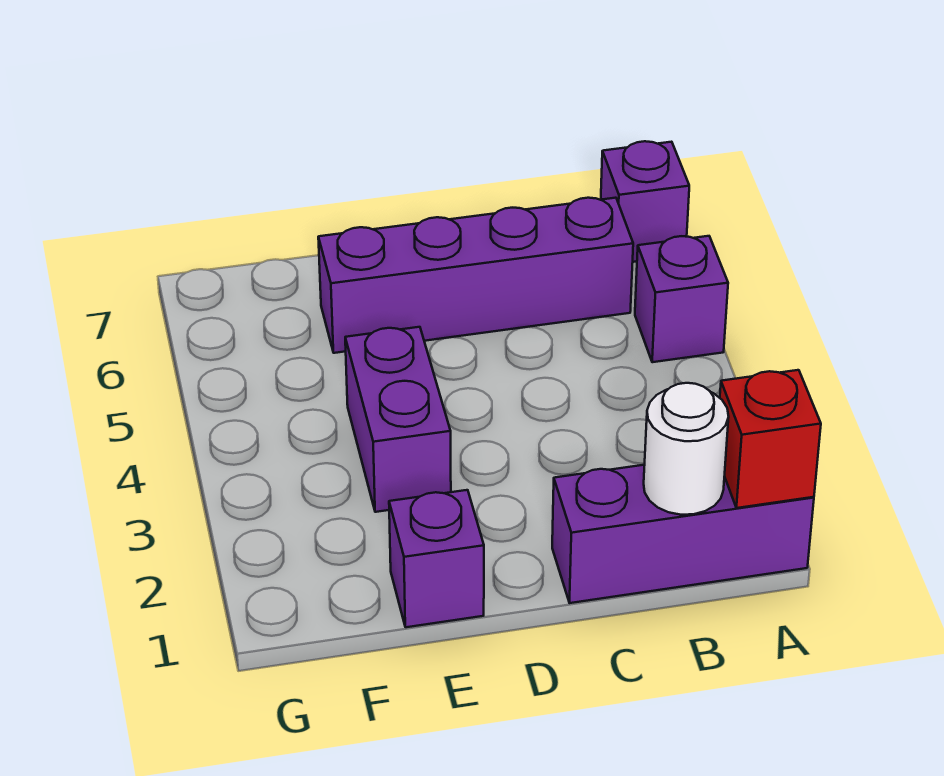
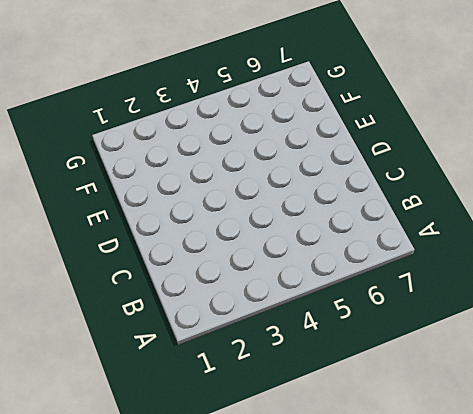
none -> purple brick A1:C1 level 1
none -> purple brick A5 level 1

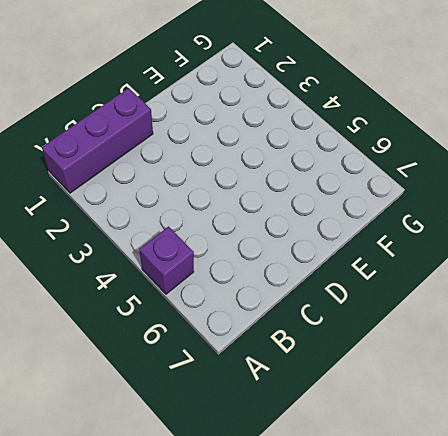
none -> purple brick A7 level 1
none -> purple brick B6:E6 level 1

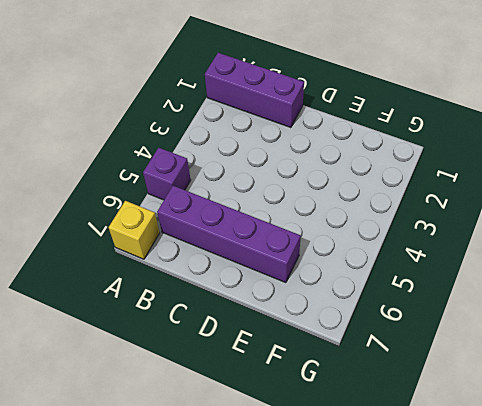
yellow brick A7 level 1 -> purple brick A7 level 1
none -> purple brick E1 level 1
none -> purple brick E3:E4 level 1

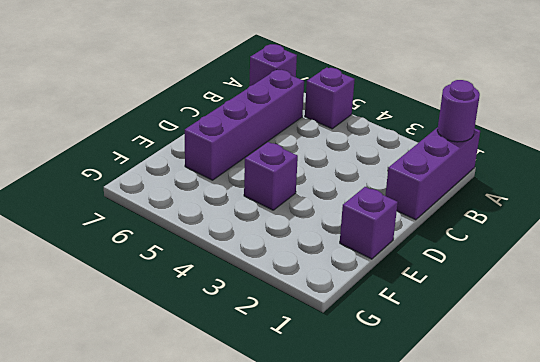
purple round brick A1 level 2 -> red brick A1 level 2
purple brick E4 level 1 -> purple brick E3:E4 level 1
none -> white round brick B1 level 2

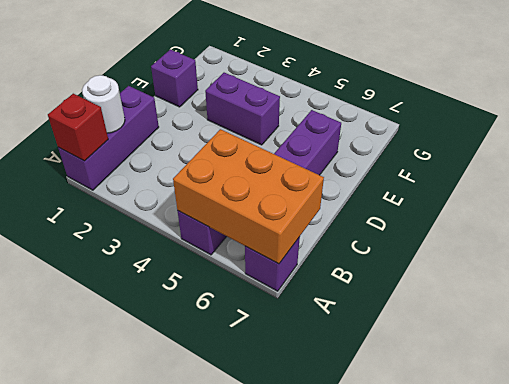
orange brick A5:B7 level 2 -> none

